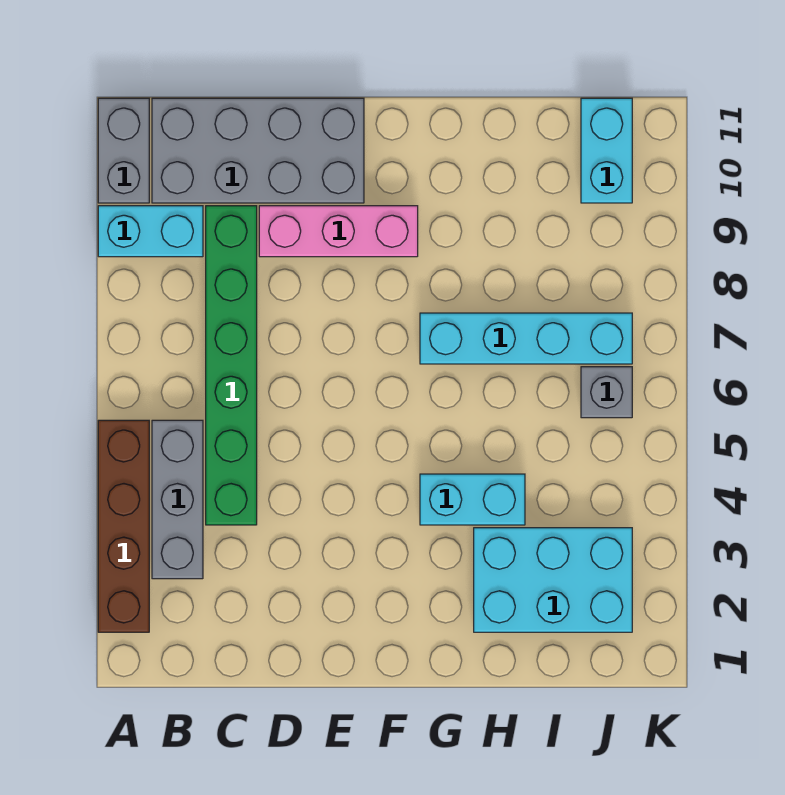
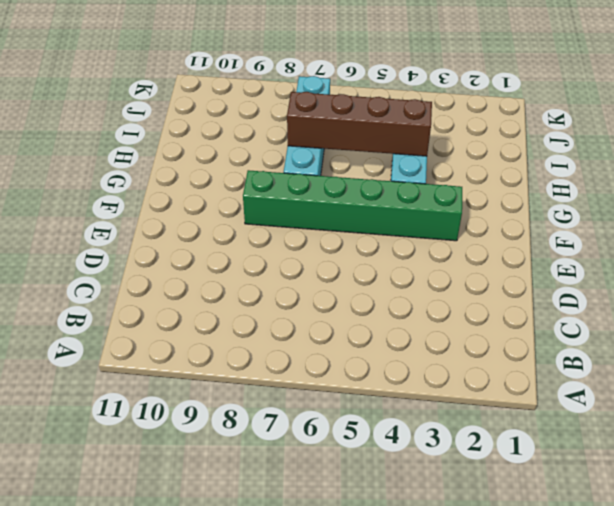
green brick F3:F8 level 1 -> green brick C4:C9 level 1
brown brick H4:H7 level 2 -> brown brick A2:A5 level 1
none -> cyan brick A9:B9 level 1
none -> grey brick A10:A11 level 1
none -> grey brick B3:B5 level 1

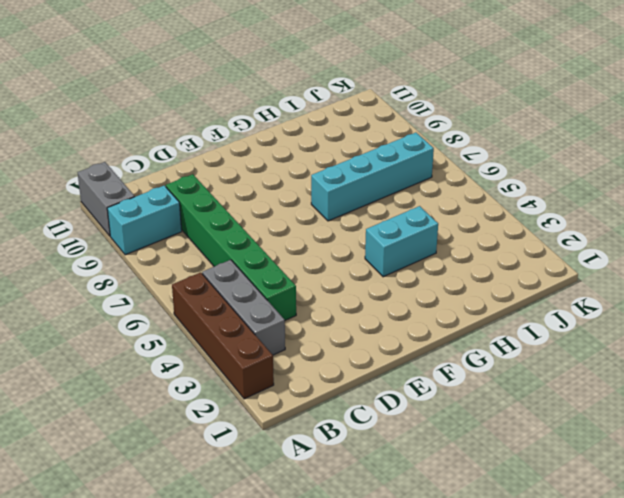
none -> grey brick B10:E11 level 1
none -> pink brick D9:F9 level 1
none -> cyan brick H2:J3 level 1

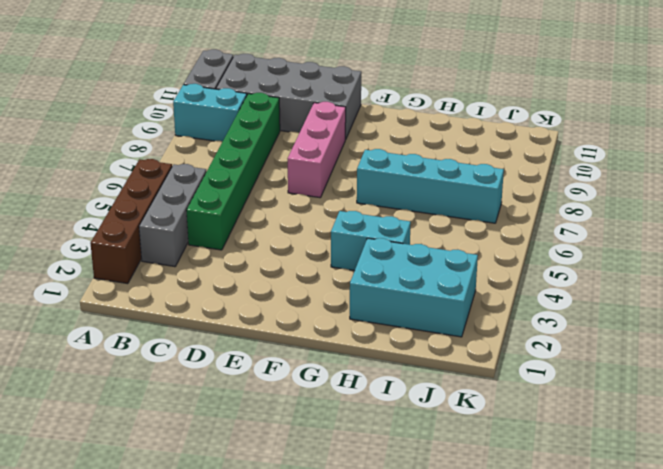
pink brick E7:E9 level 1 -> pink brick D9:F9 level 1
none -> grey brick J6 level 1
none -> cyan brick J10:J11 level 1

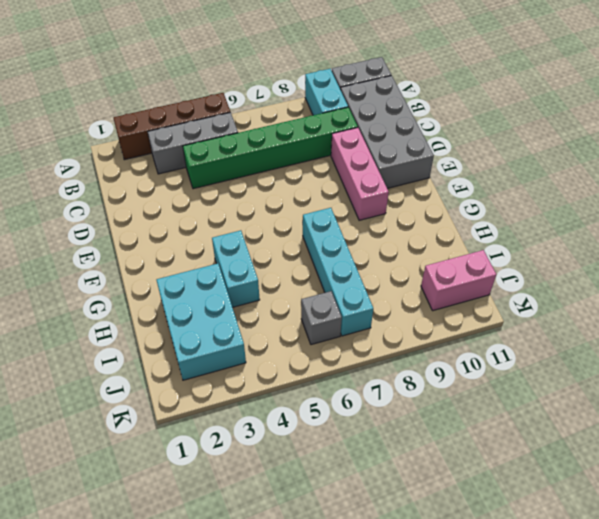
pink brick J10:J11 level 1 -> cyan brick J10:J11 level 1

